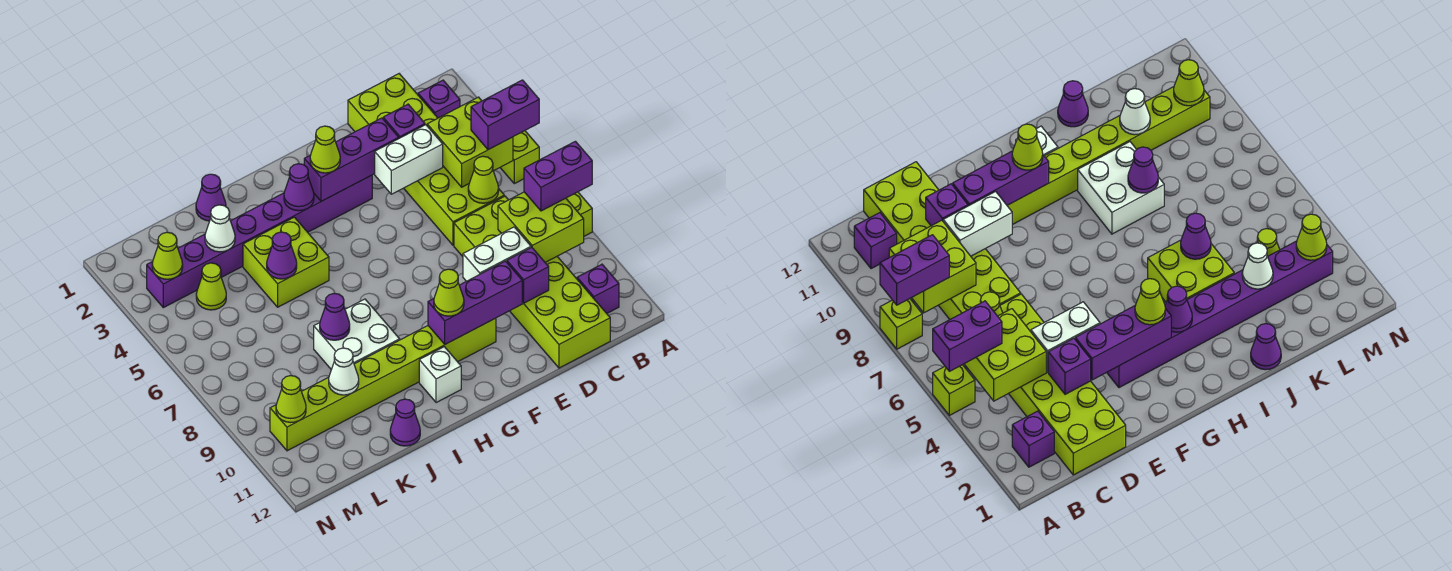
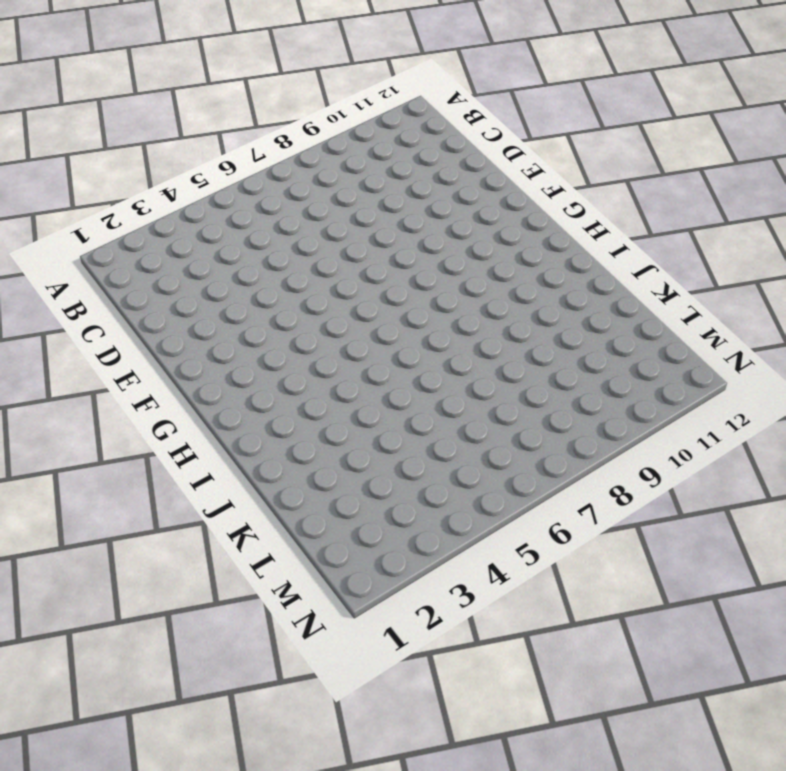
none -> lime brick A5 level 1
none -> lime brick A8 level 1
none -> purple brick B2 level 1
none -> purple brick B11 level 1

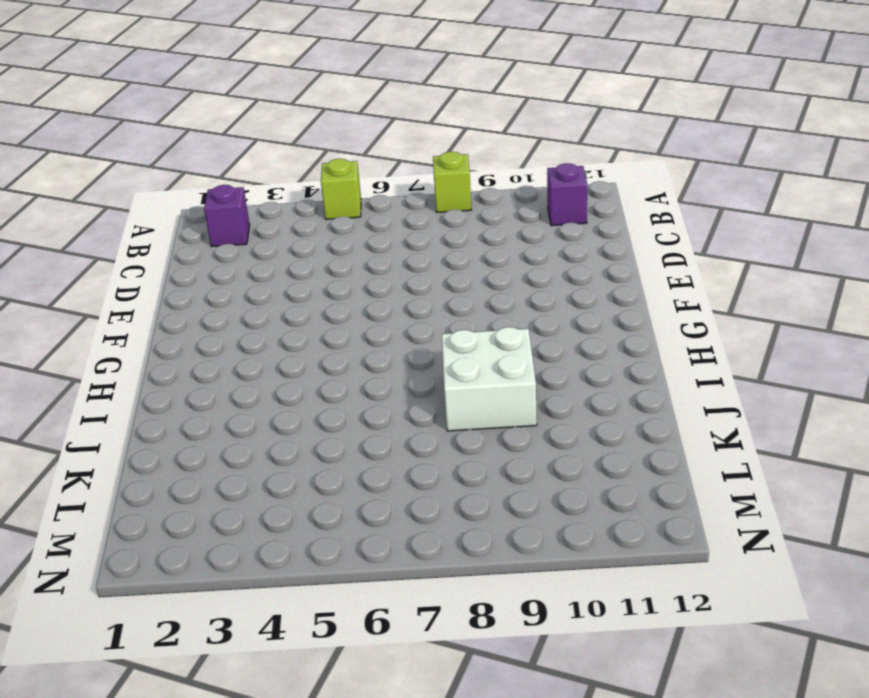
none -> lime brick C1:D6 level 1
none -> lime brick C7:D12 level 1
none -> purple brick F3:M3 level 1
none -> lime brick F10:M10 level 1

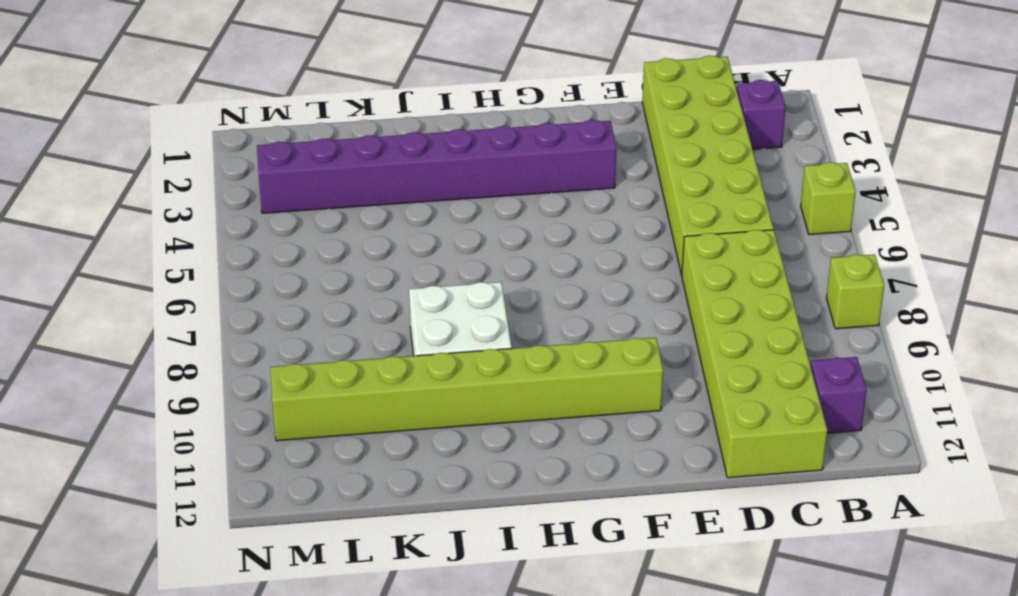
none -> white brick H11 level 1
none -> lime brick I4:J5 level 1
none -> purple cone J1 level 1
none -> purple cone J12 level 1

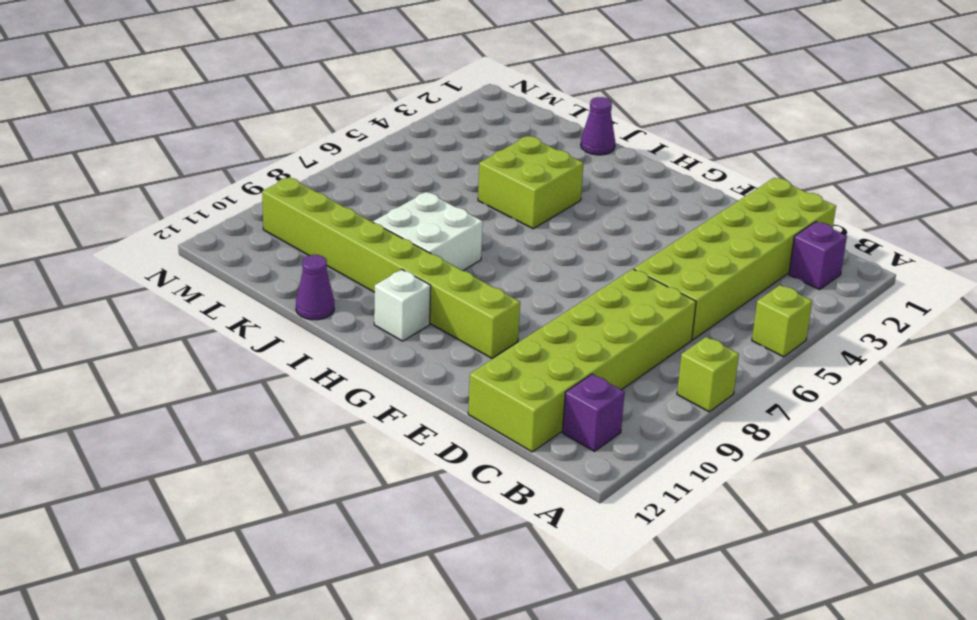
none -> purple brick F3:M3 level 1
none -> lime cone L4 level 1
none -> lime brick B4:C5 level 2
none -> lime brick B8:C9 level 2

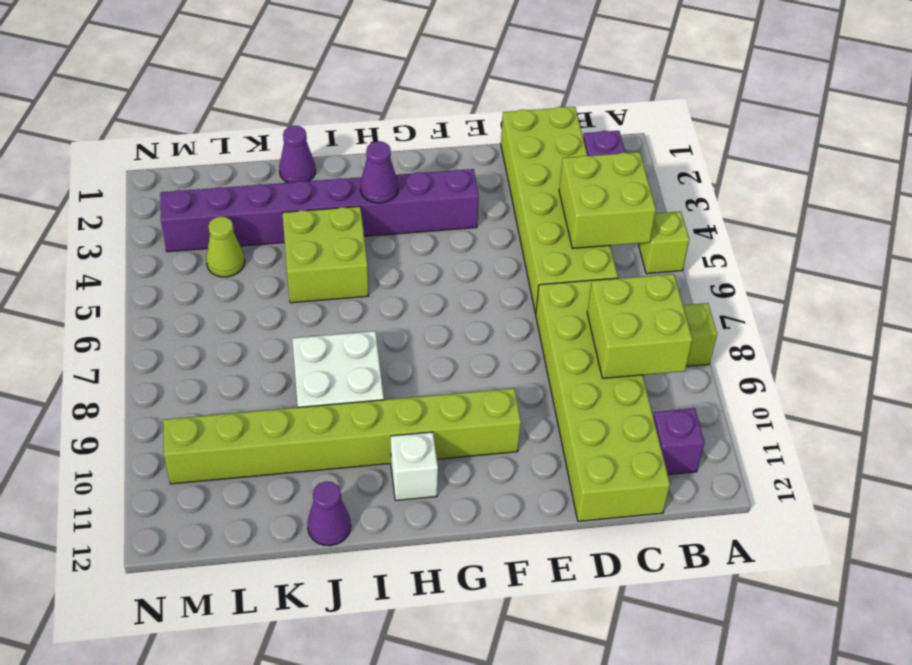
none -> lime cone C6 level 2
none -> purple brick D3 level 2
none -> white brick D4:E4 level 2
none -> white brick D9:E9 level 2

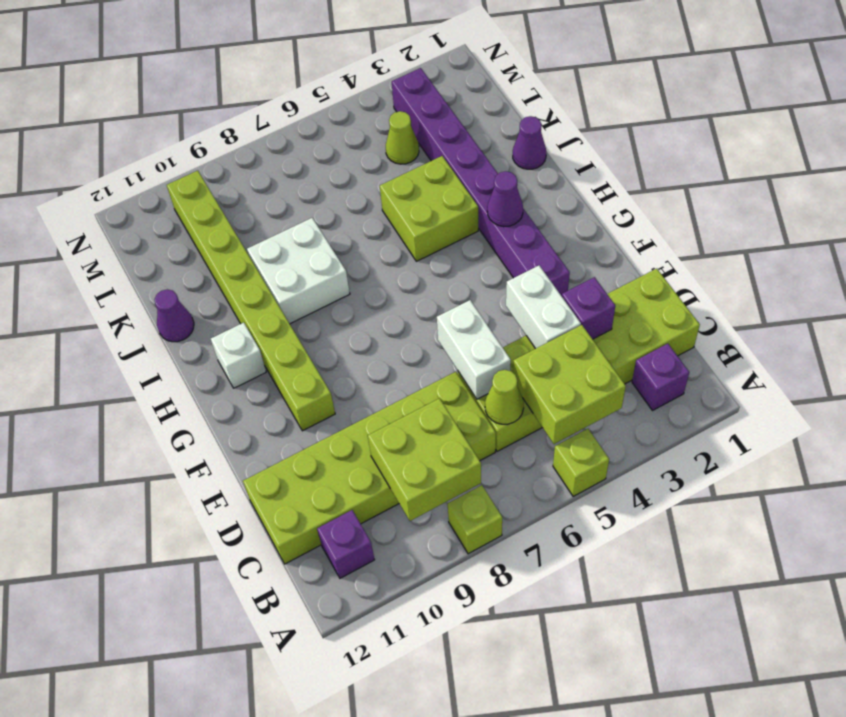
white brick D6:E6 level 2 -> white brick D9:E9 level 2
none -> purple brick D10 level 2
none -> purple brick E3:G3 level 2
none -> purple brick E10:G10 level 2
none -> purple cone J5 level 2

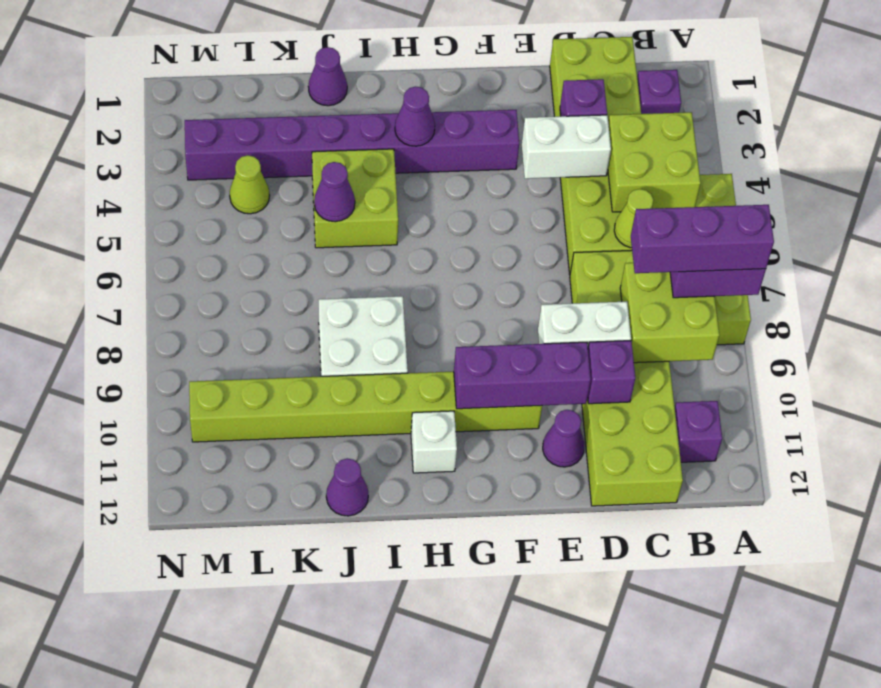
purple brick A8:C8 level 4 -> purple brick E3:G3 level 2
purple cone E11 level 1 -> purple cone J8 level 2
none -> white cone K3 level 2
none -> white cone K10 level 2
none -> lime cone M3 level 2
none -> lime cone M10 level 2

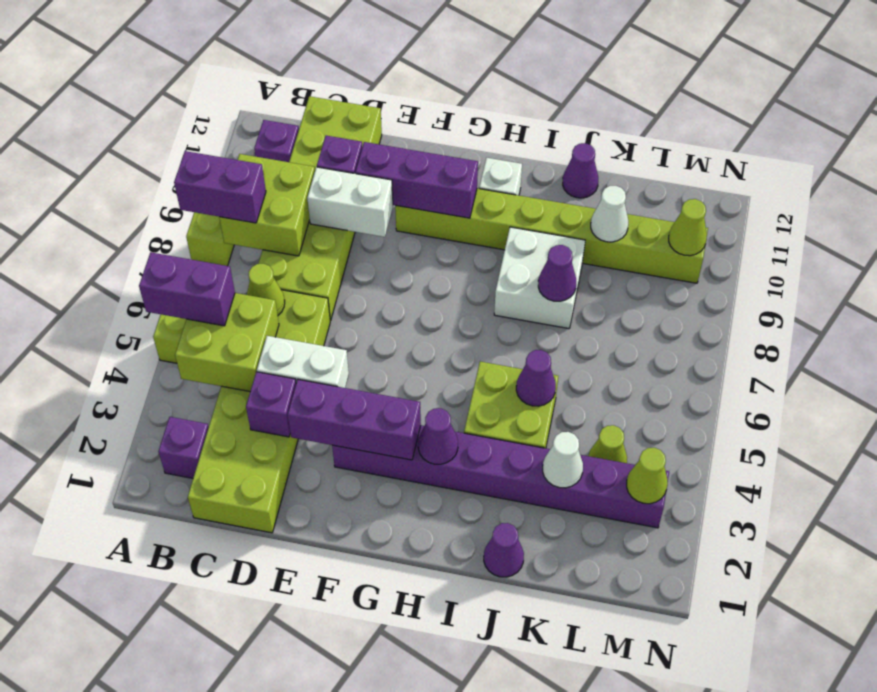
none -> lime cone G3 level 3
none -> lime cone G10 level 3

